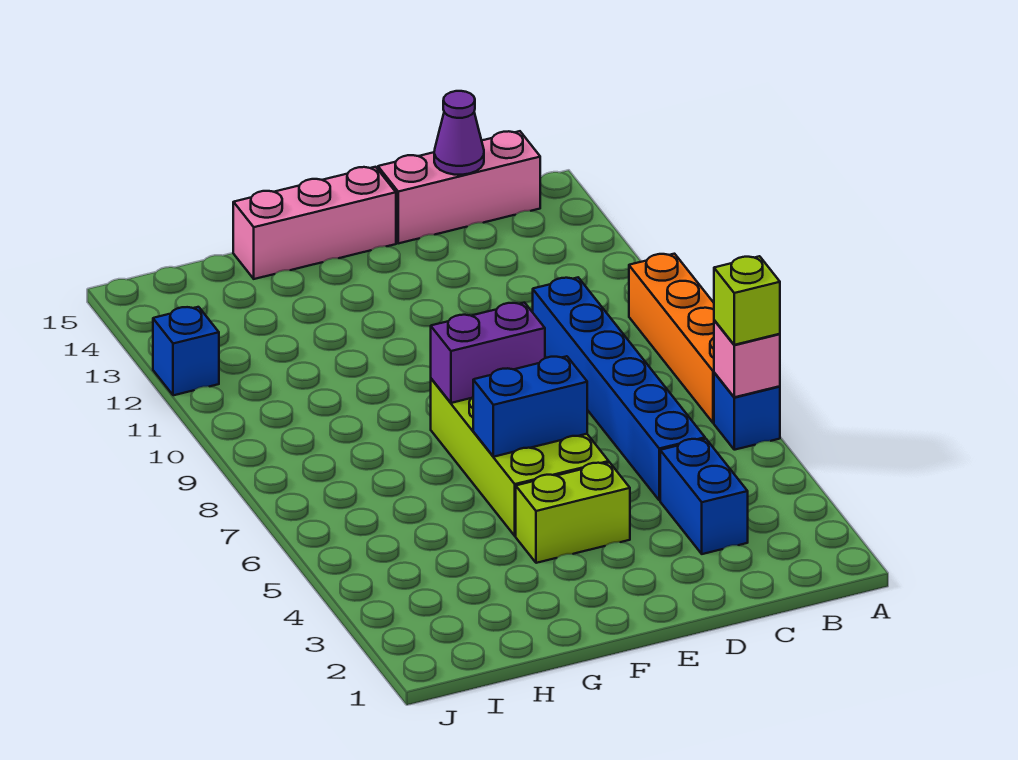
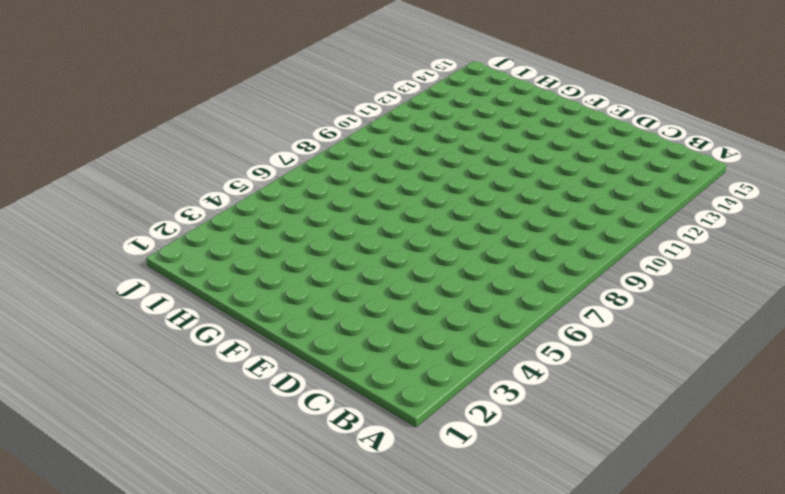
none -> blue brick A6 level 1
none -> orange brick A7:A10 level 1
none -> pink brick B15:D15 level 1

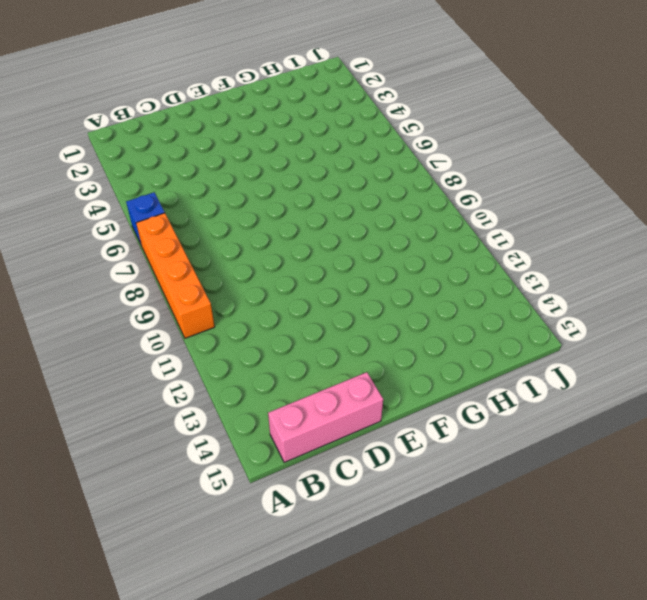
none -> blue brick C3:C4 level 1
none -> blue brick C5:C10 level 1
none -> lime brick E4:F4 level 1

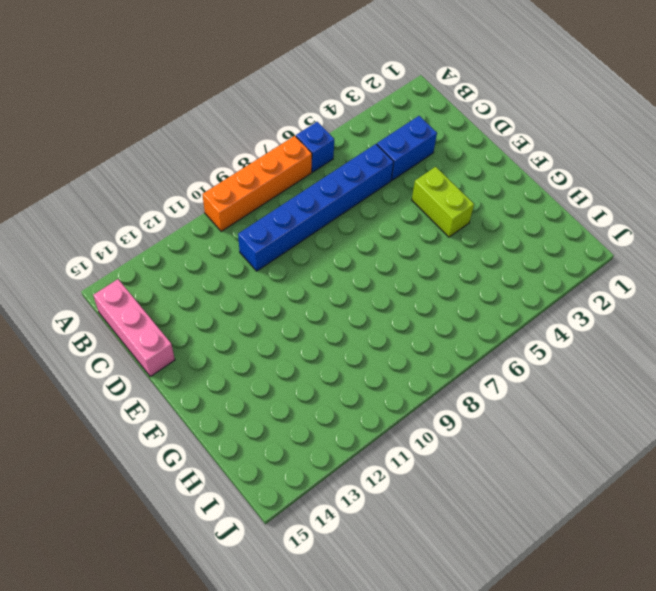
none -> lime brick E5:F8 level 1
none -> pink brick E15:G15 level 1
none -> blue brick J12 level 1

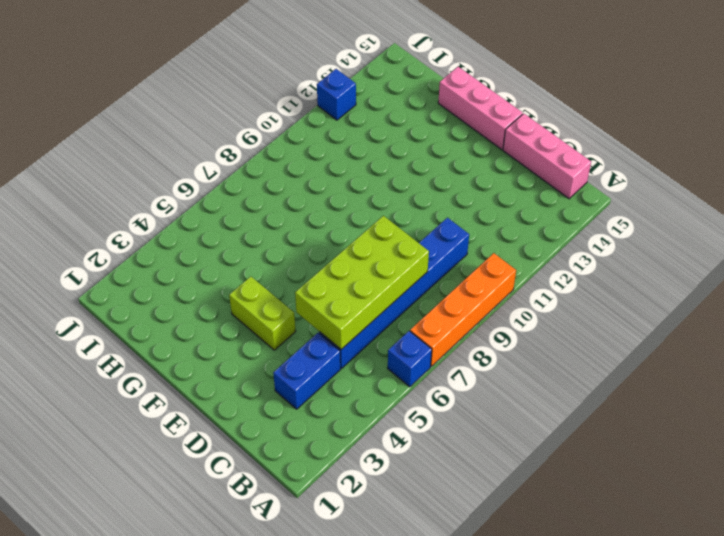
lime brick C5:D8 level 2 -> lime brick E5:F8 level 1
none -> pink brick A6 level 2
none -> purple cone C15 level 2
none -> blue brick E6:F6 level 2

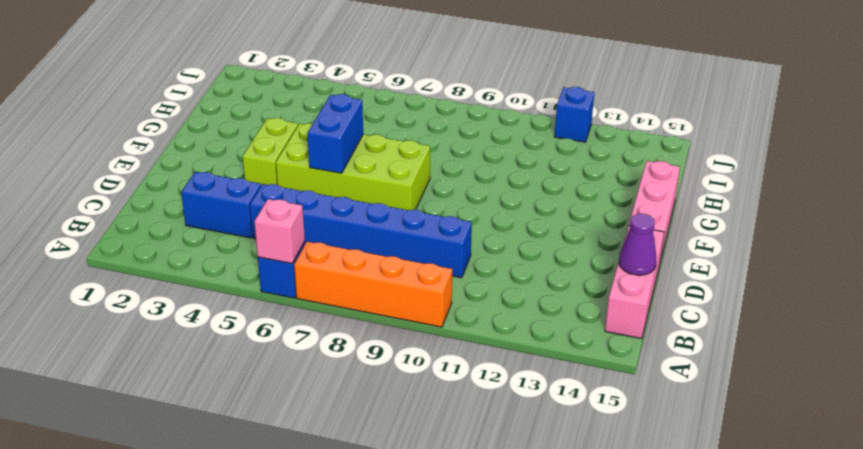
none -> purple brick E8:F8 level 2
none -> lime brick A6 level 3

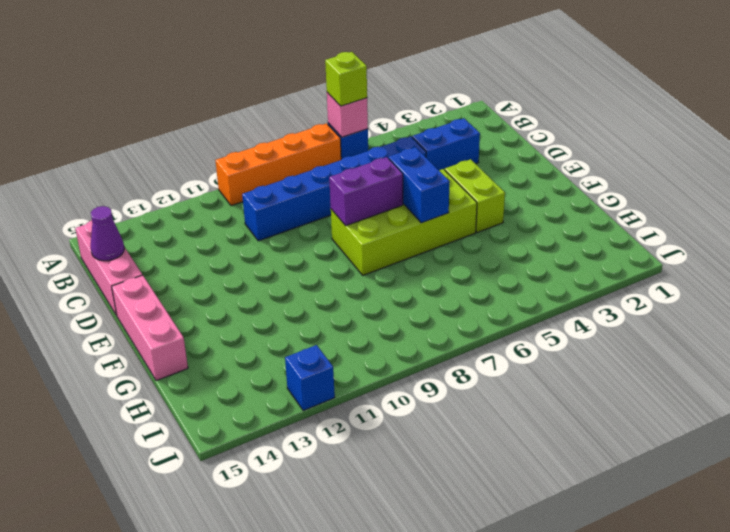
purple brick E7:E8 level 2 -> purple brick E8:F8 level 2

